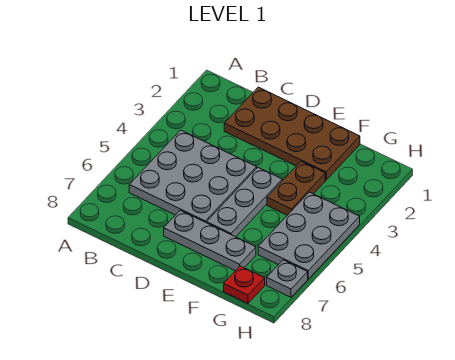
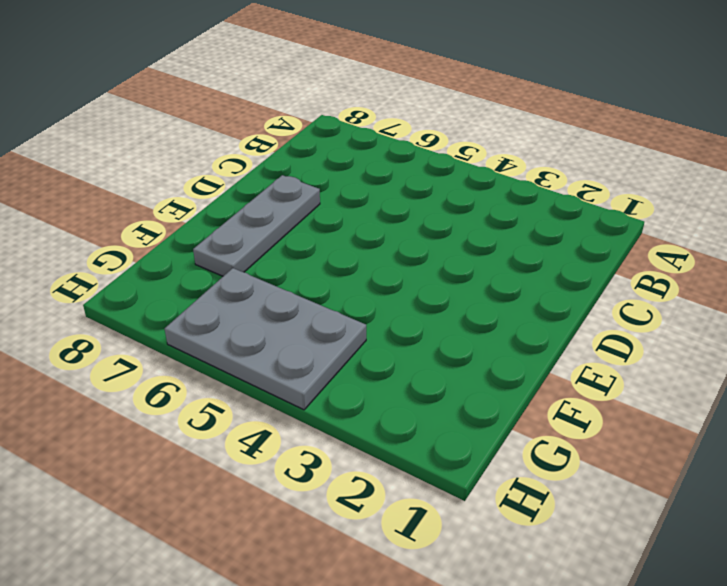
none -> grey plate B4:D6 level 1
none -> brown plate C1:F2 level 1

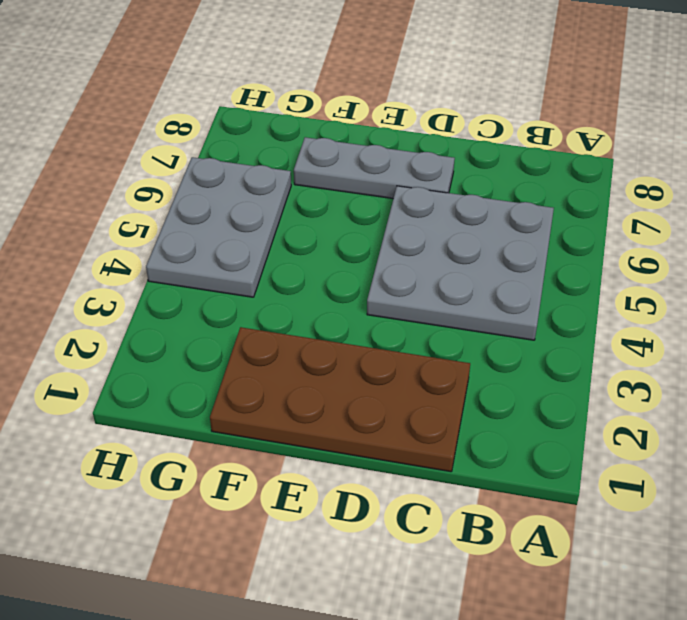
none -> grey plate E4:E6 level 1
none -> brown plate F3:F4 level 1

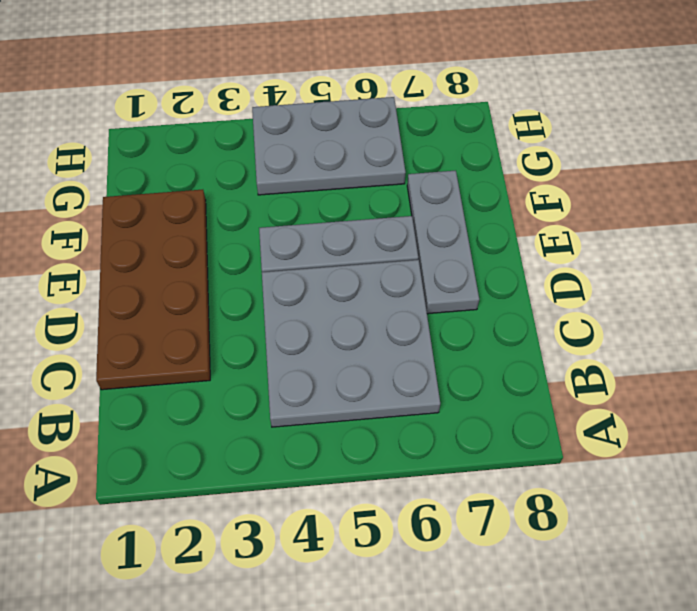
none -> brown plate F3:F4 level 1
none -> red plate G8 level 1

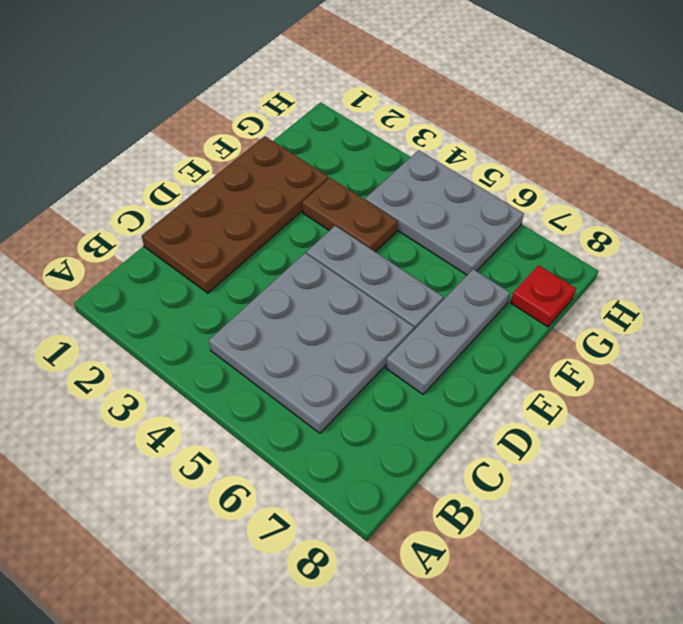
none -> grey plate H7 level 1

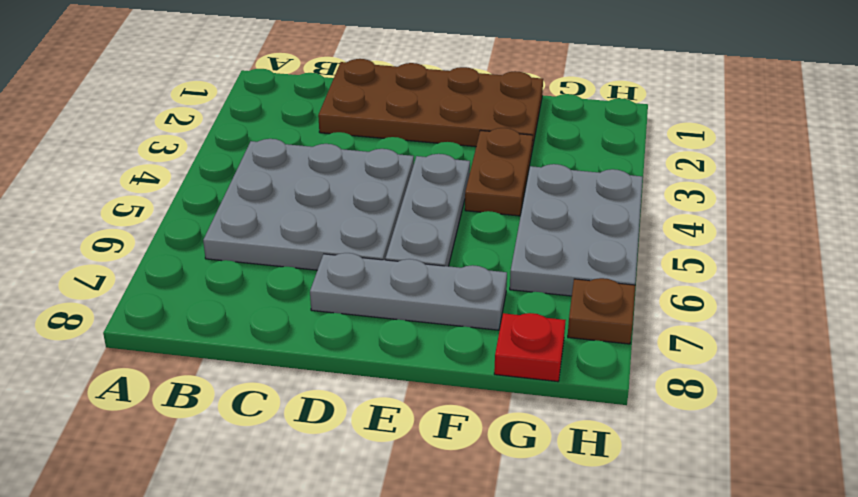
brown plate H7 level 1 -> grey plate H7 level 1

